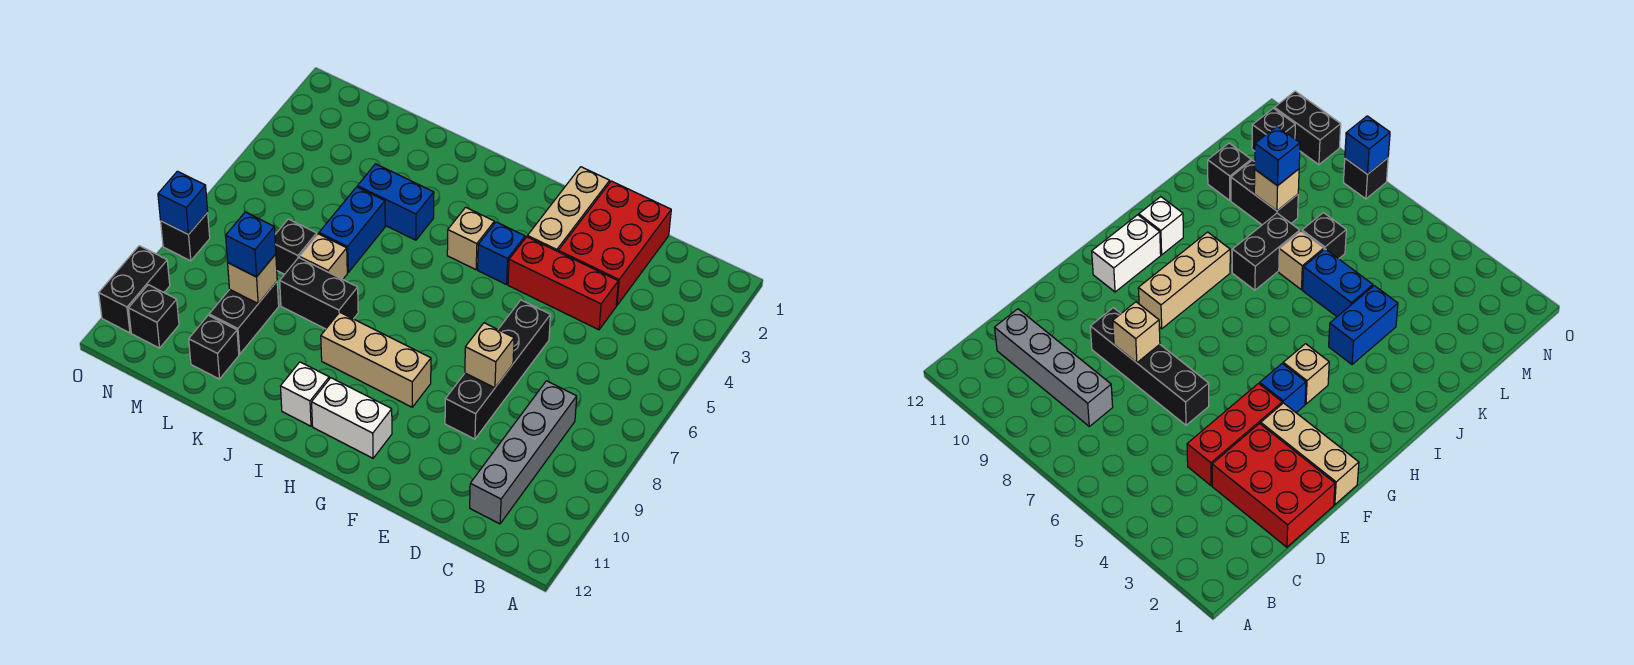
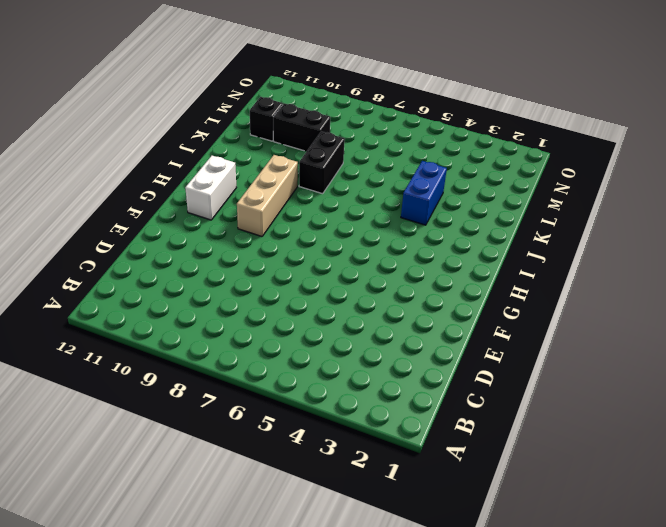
none -> grey brick C8:C11 level 1
none -> red brick D1:E3 level 1
none -> red brick D4:F4 level 1

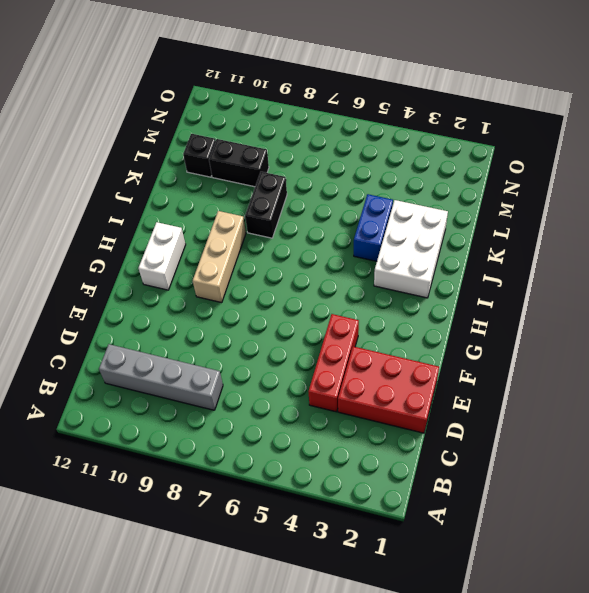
white brick I2:K3 level 1 -> none
none -> black brick E6:E9 level 1
none -> tan brick F1:F3 level 1
none -> blue brick G4 level 1

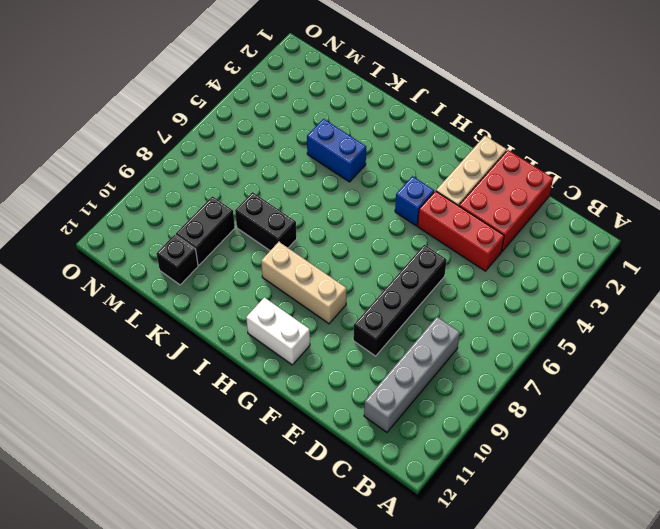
none -> tan brick H4 level 1
none -> white brick I11 level 1
none -> blue brick K5:K6 level 1

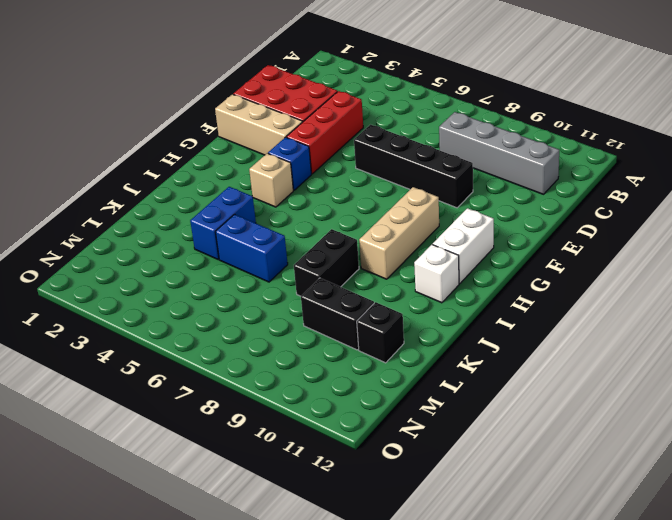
none -> tan brick K7 level 1
none -> black brick L7 level 1
none -> black brick N11 level 1

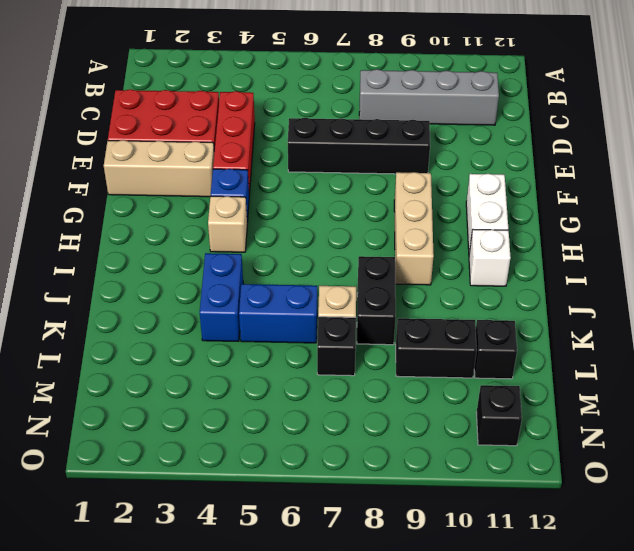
none -> black brick O8 level 1
none -> black brick O10:O11 level 1
none -> tan brick E8 level 2

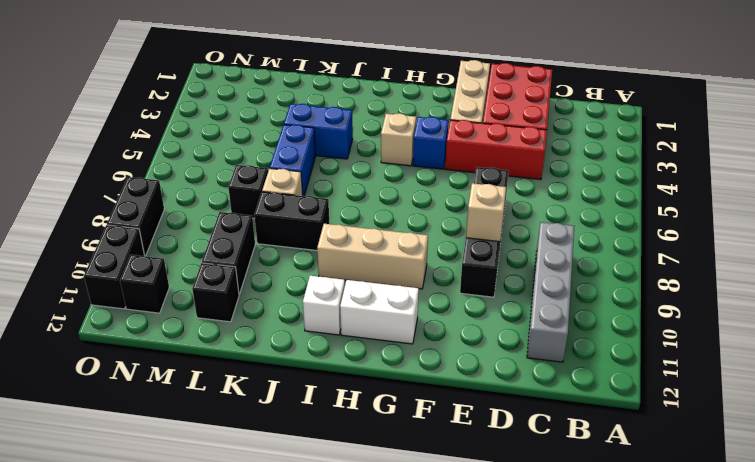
black brick O8:O9 level 1 -> black brick O8 level 1
none -> tan brick L9 level 2
none -> blue brick O8 level 2
none -> blue brick L9 level 3

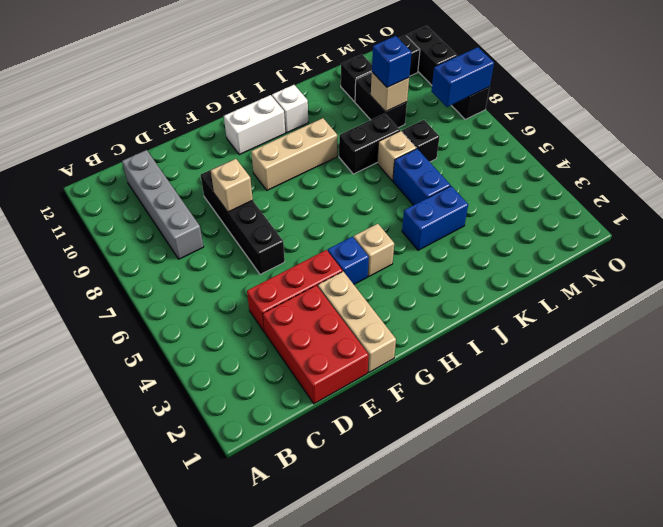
blue brick N8:O8 level 2 -> blue brick O8 level 2

